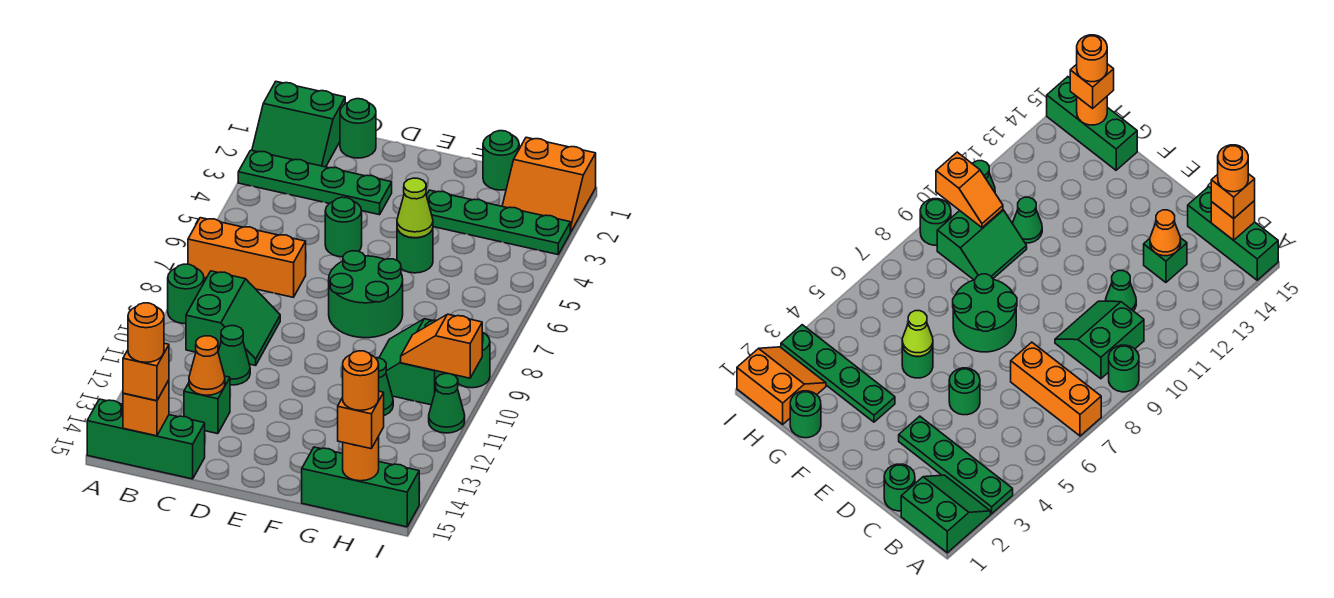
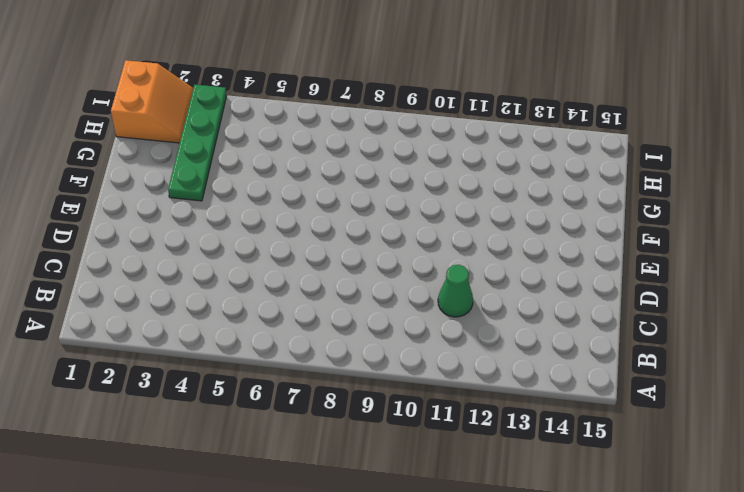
none -> green slope A1:B2 level 1 top 1
none -> green plate A3:D3 level 1
none -> orange brick A7:C7 level 1

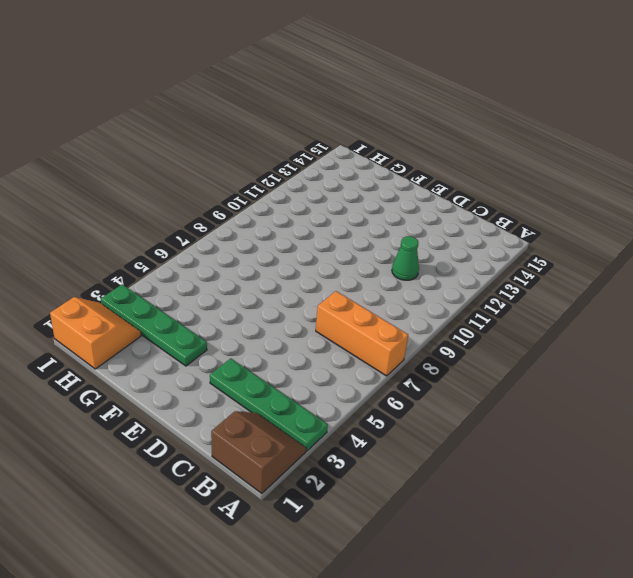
brown slope A1:B2 level 1 top 1 -> green slope A1:B2 level 1 top 1
none -> green round brick A9 level 1
none -> green brick A15:C15 level 1
none -> green slope B9:C10 level 1 top B

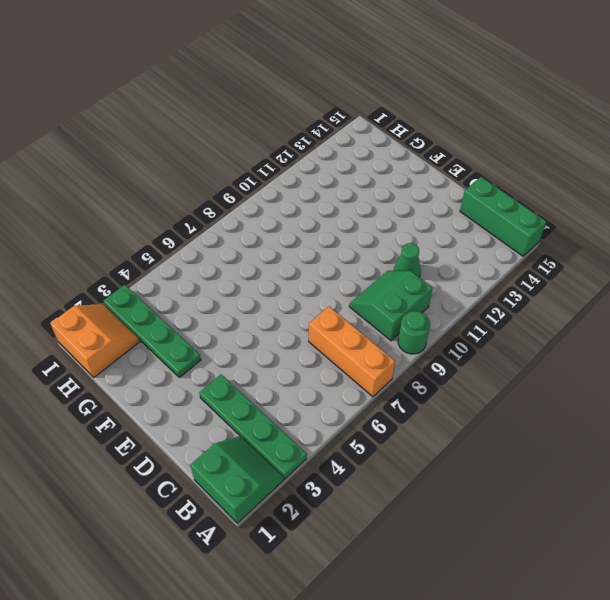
none -> green round brick C1 level 1
none -> green brick C13 level 1
none -> green round brick D5 level 1

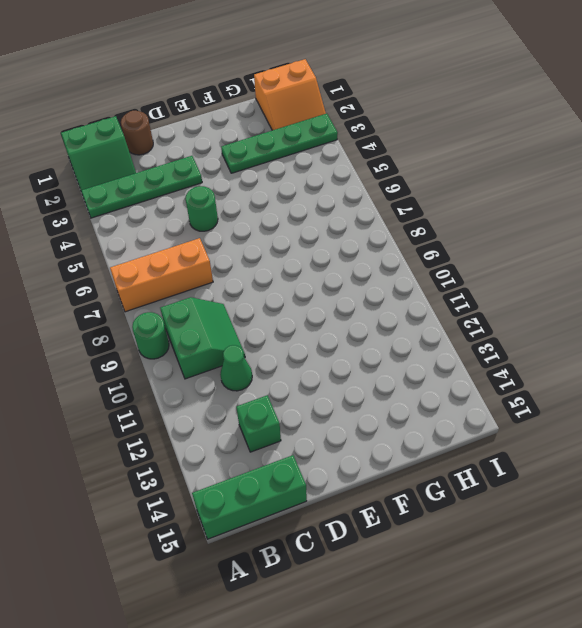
brown round brick C1 level 1 -> green round brick C1 level 1
none -> green round brick E7:F8 level 1
none -> green round brick F5 level 1
none -> green round brick G1 level 1

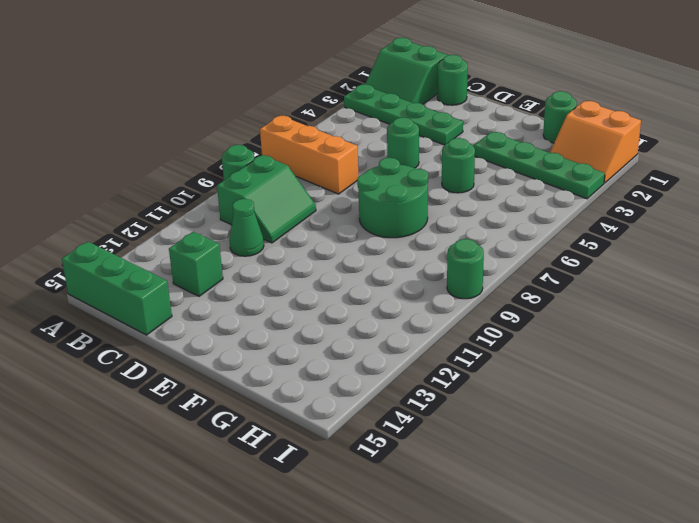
none -> green slope G9:H10 level 1 top H
none -> green cone G11 level 1
none -> green brick G15:I15 level 1

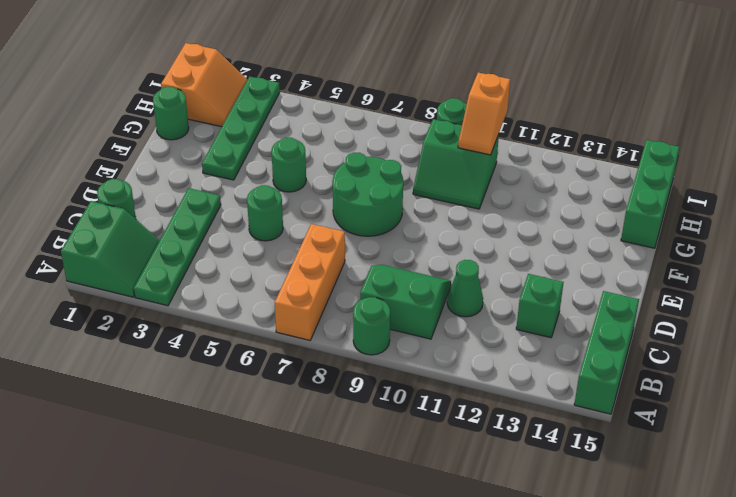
none -> green cone G11 level 1
none -> green cone I11 level 1
none -> orange brick B15 level 2

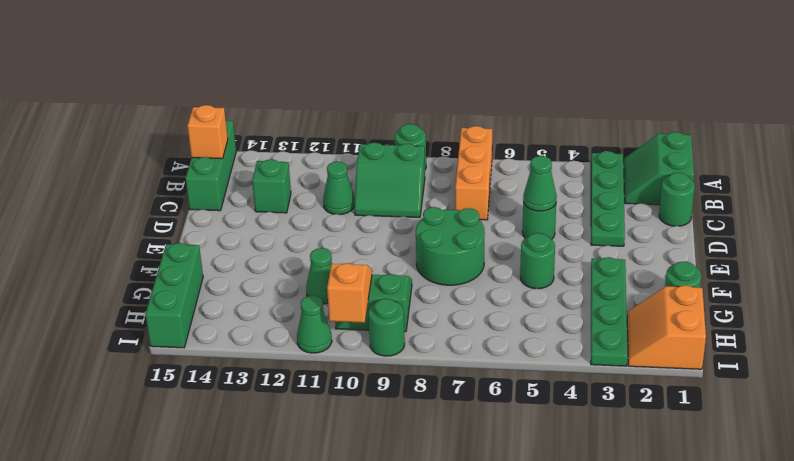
green cone D5 level 2 -> none
none -> orange cone C13 level 2
none -> lime cone F5 level 2
none -> orange round brick H15 level 2

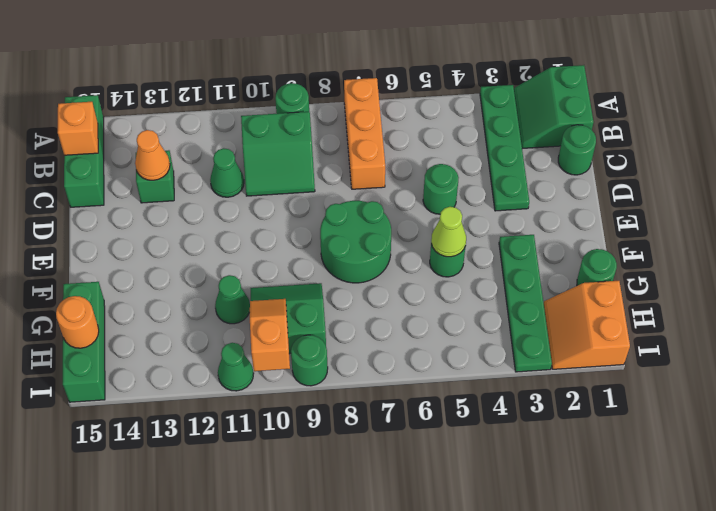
none -> orange brick B15 level 3
none -> orange brick H15 level 3
none -> orange round brick B15 level 4

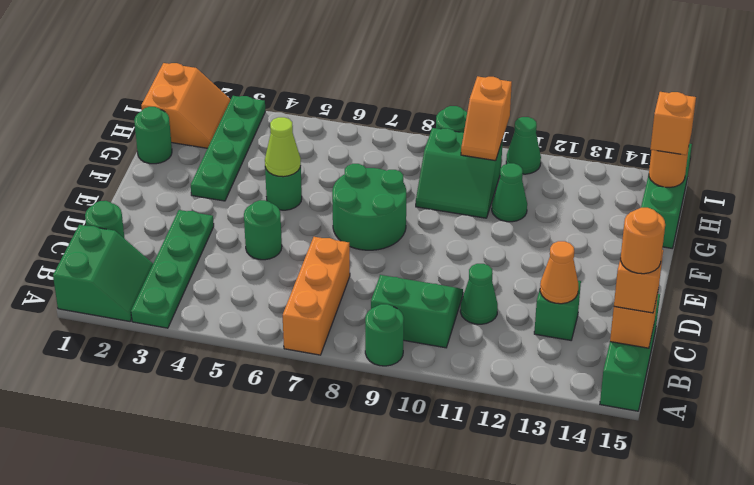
none -> orange round brick H15 level 4

